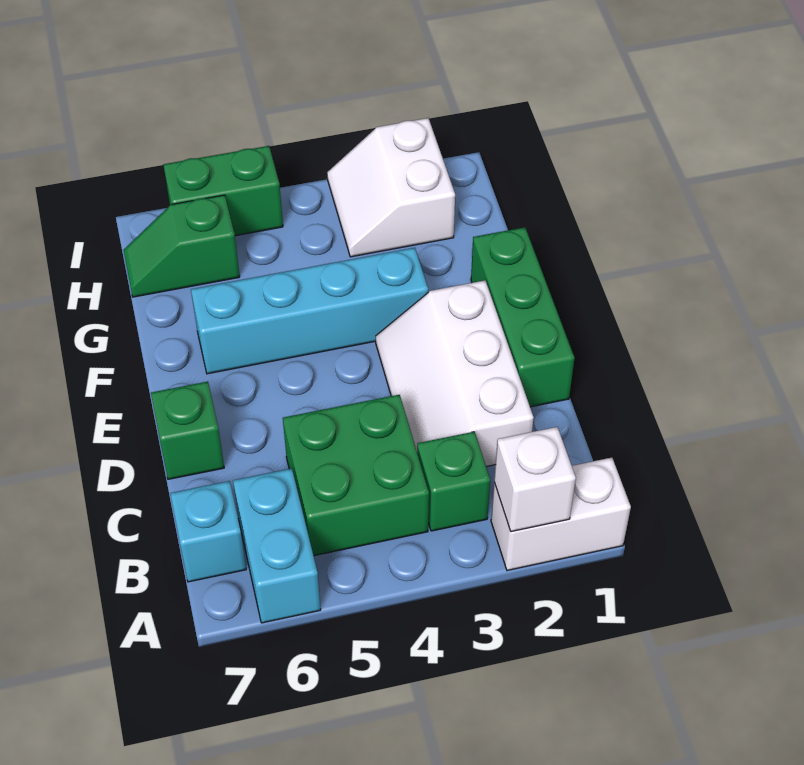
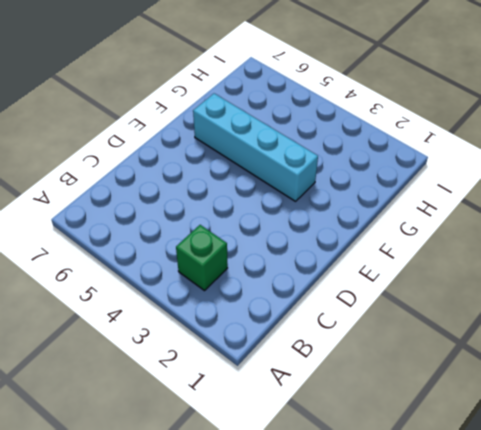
none -> white brick A1:A2 level 1
none -> cyan brick A6:B6 level 1
none -> green brick B4:C5 level 1

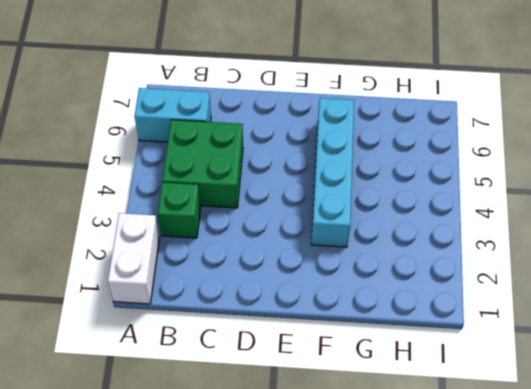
none -> cyan brick B7 level 1
none -> white slope C2:E3 level 1 top 2
none -> green brick D1:F1 level 1

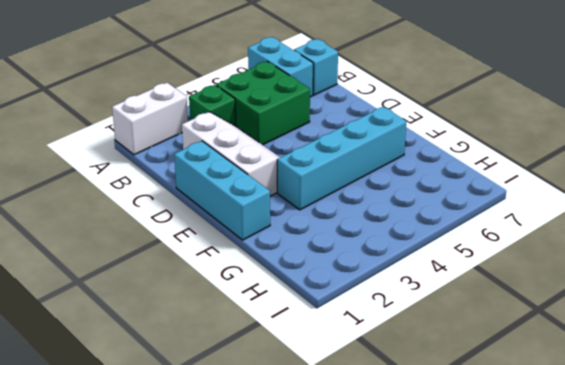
cyan brick D1:F1 level 1 -> green brick D1:F1 level 1
none -> green brick D7 level 1
none -> white slope H2:I3 level 1 top 2
none -> green slope H6:H7 level 1 top 6

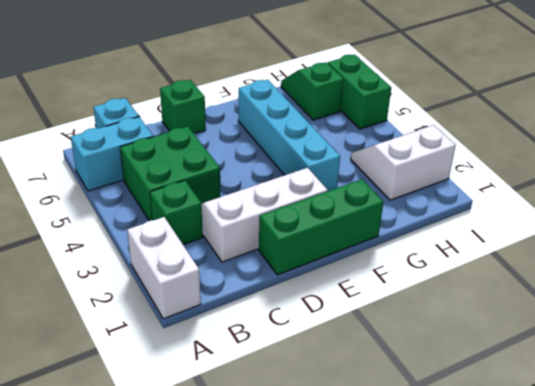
none -> white brick A2 level 2

